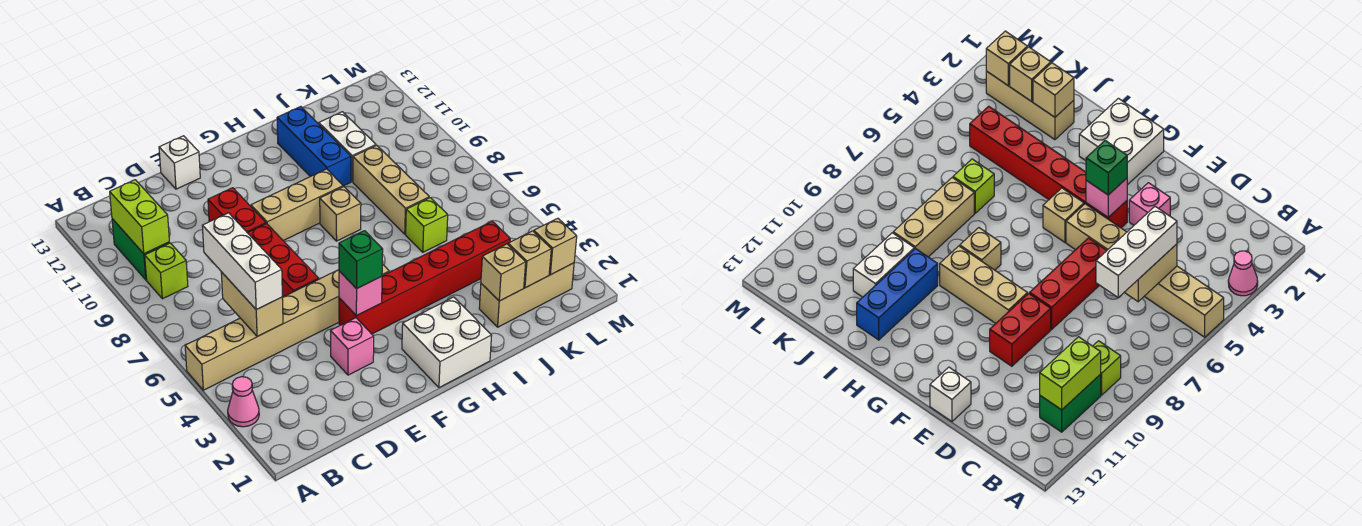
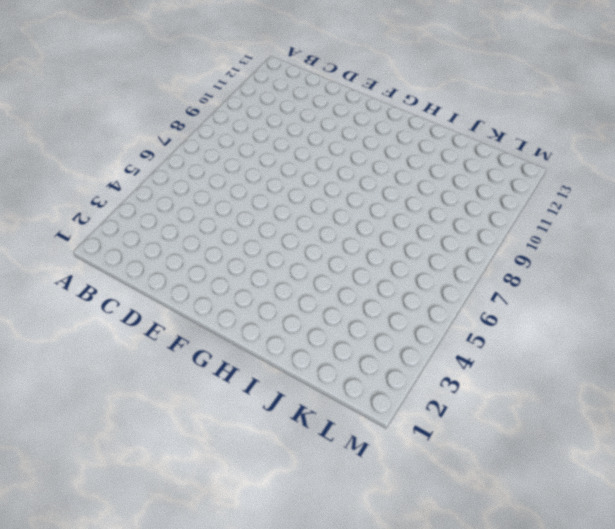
none -> pink cone A3 level 1
none -> tan brick A5:F5 level 1
none -> lime brick B9 level 1

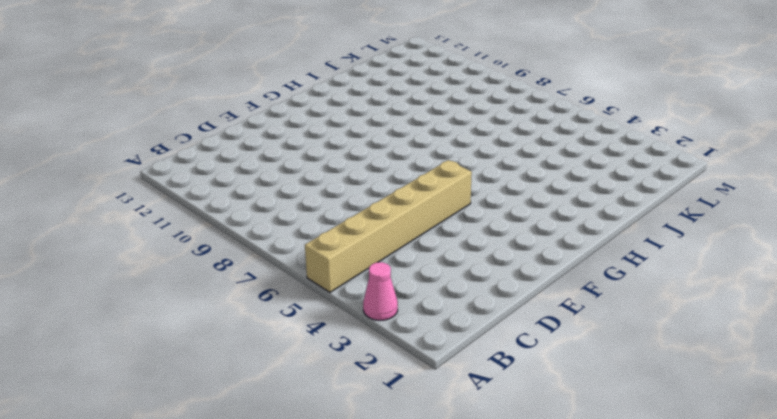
none -> lime brick B9 level 1
none -> green brick B10:B11 level 1
none -> pink brick E3 level 1

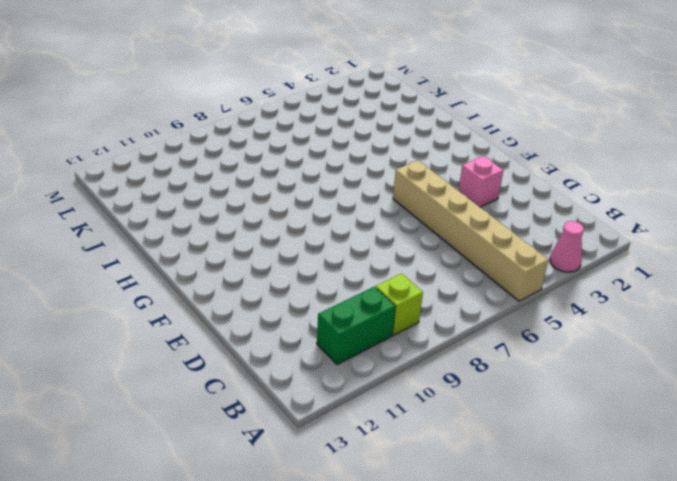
none -> red brick E6:E8 level 1
none -> red brick E9:E10 level 1
none -> white brick E13 level 1

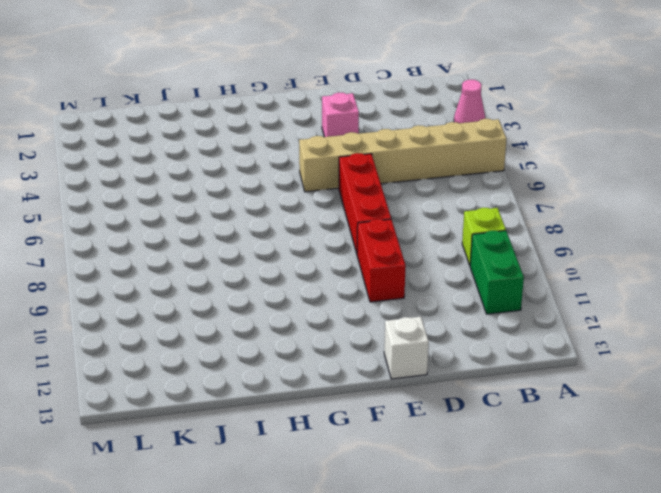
none -> red brick F4:K4 level 1
none -> tan brick F9:H9 level 1
none -> white brick G1:H2 level 1

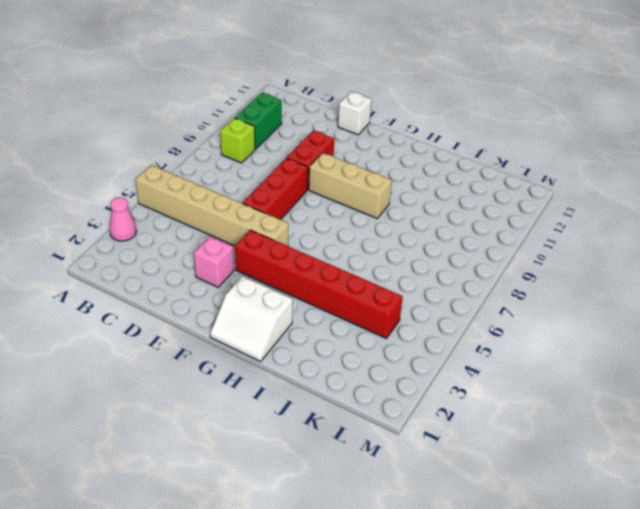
white slope G1:H2 level 1 top 2 -> white brick G1:H2 level 1
none -> tan brick G5 level 1
none -> tan brick H8 level 1
none -> blue brick I10:I12 level 1

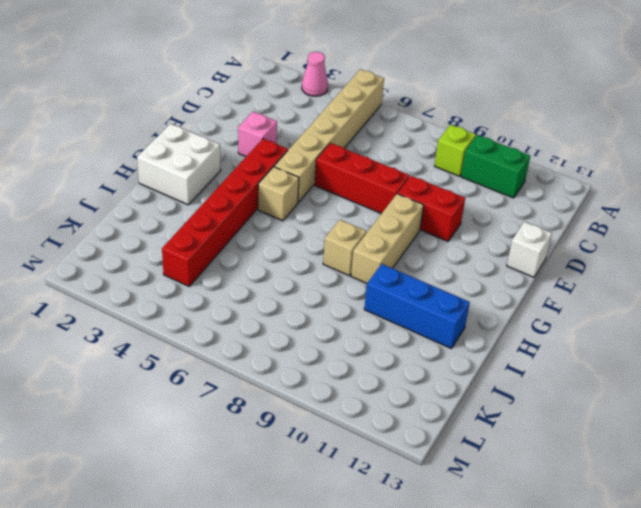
none -> tan brick J2:L2 level 1
none -> lime brick J6 level 1
none -> tan brick J7:J9 level 1

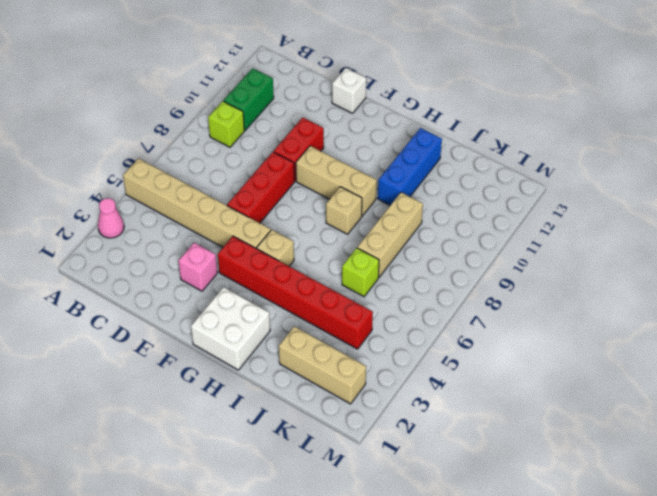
none -> white brick J10:J11 level 1
none -> lime brick B10:B11 level 2
none -> tan brick C5:C6 level 2

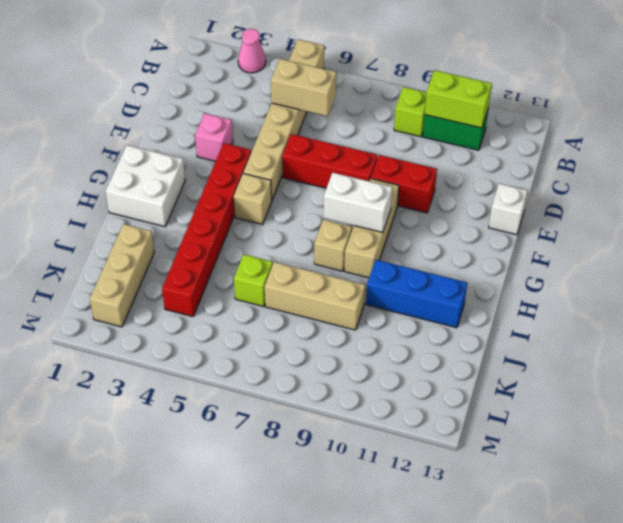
white brick G8:G9 level 2 -> white brick J10:J11 level 1
none -> pink brick F4 level 2
none -> tan brick J2 level 2
none -> tan brick K2 level 2

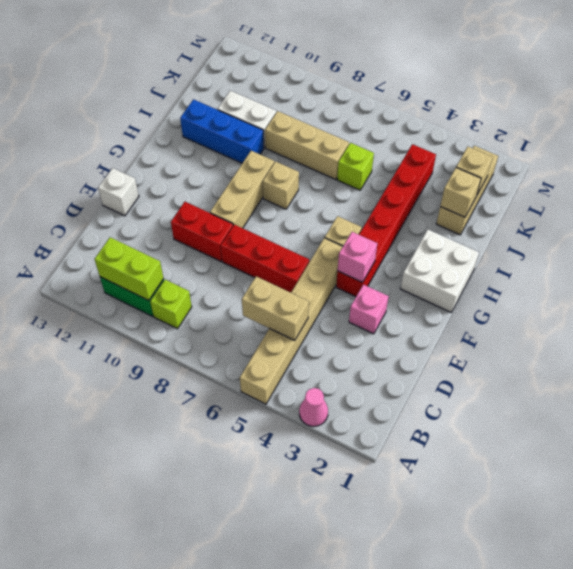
none -> tan brick L2 level 2
none -> white brick C5:C7 level 3
none -> green brick F4 level 3

